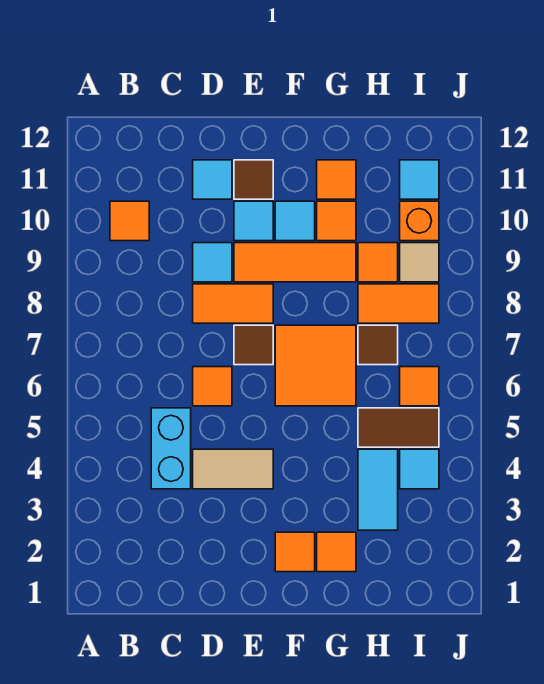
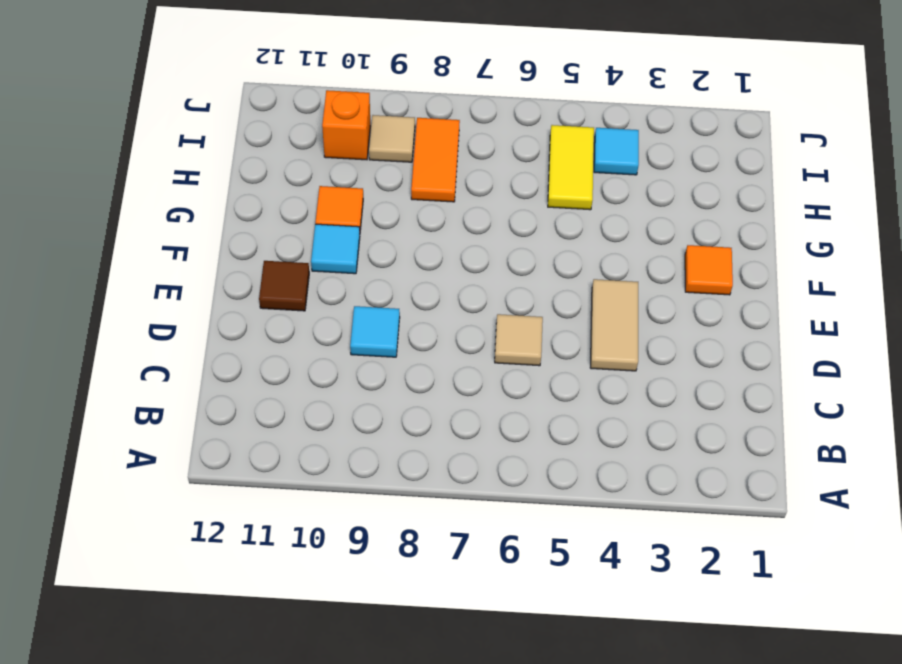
tan tile D6 level 1 -> orange tile D6 level 1
yellow tile H5:I5 level 1 -> brown tile H5:I5 level 1
none -> orange tile B10 level 1
none -> cyan brick C4:C5 level 1
none -> orange tile D8:E8 level 1

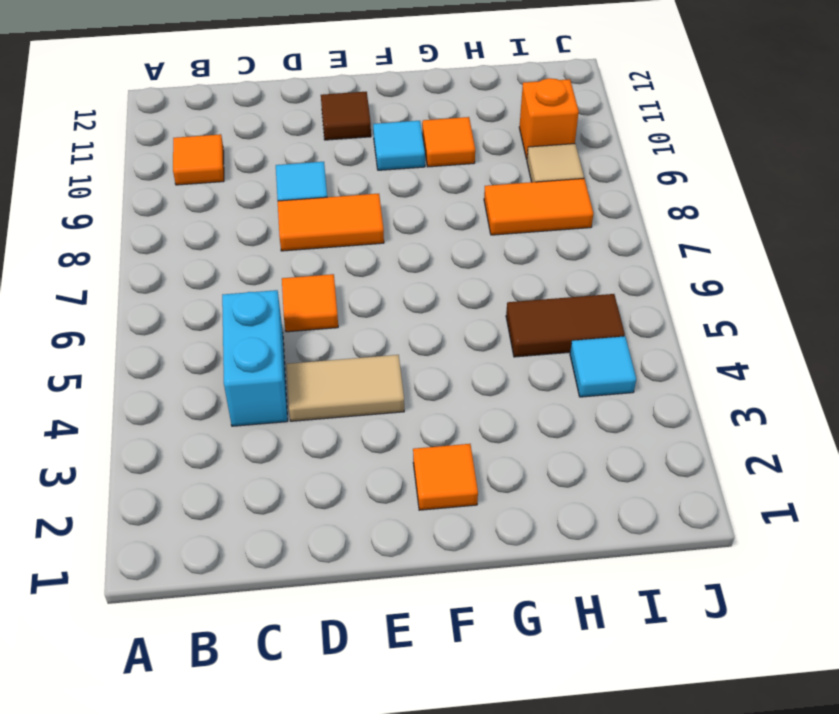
none -> cyan tile D11 level 1
none -> brown tile E7 level 1
none -> orange tile E9:G9 level 1

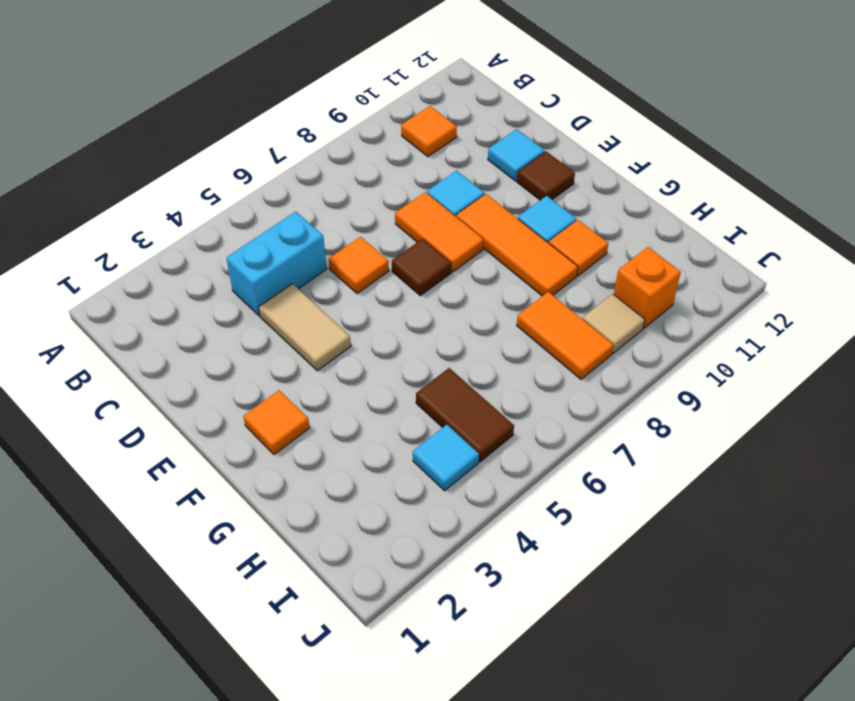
none -> cyan tile E10 level 1
none -> orange tile F6:G7 level 1
none -> orange tile G2 level 1

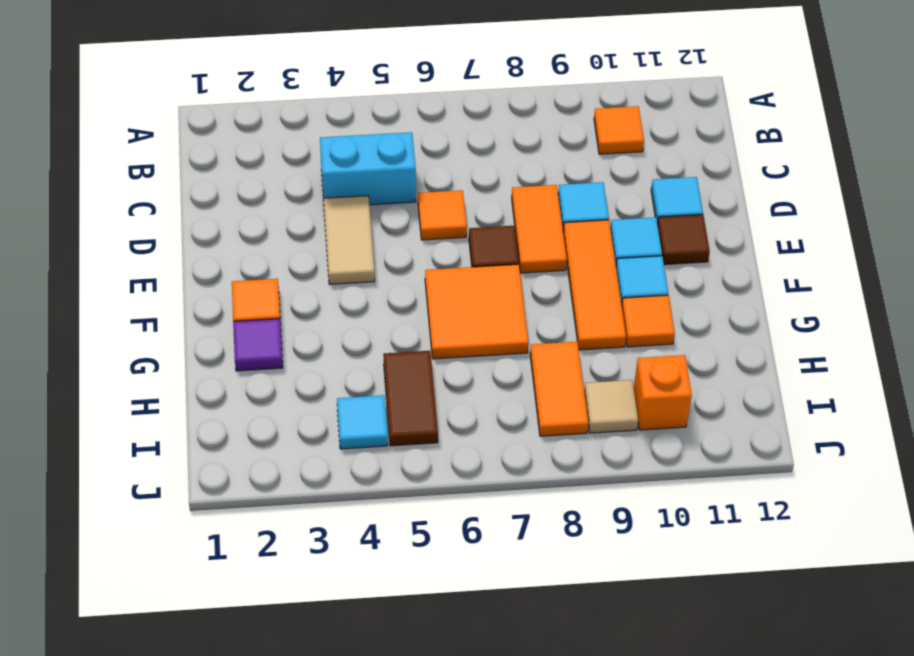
purple tile G2 level 1 -> orange tile G2 level 1
none -> orange tile G11 level 1
none -> cyan tile H3:H4 level 1
none -> brown tile H7 level 1

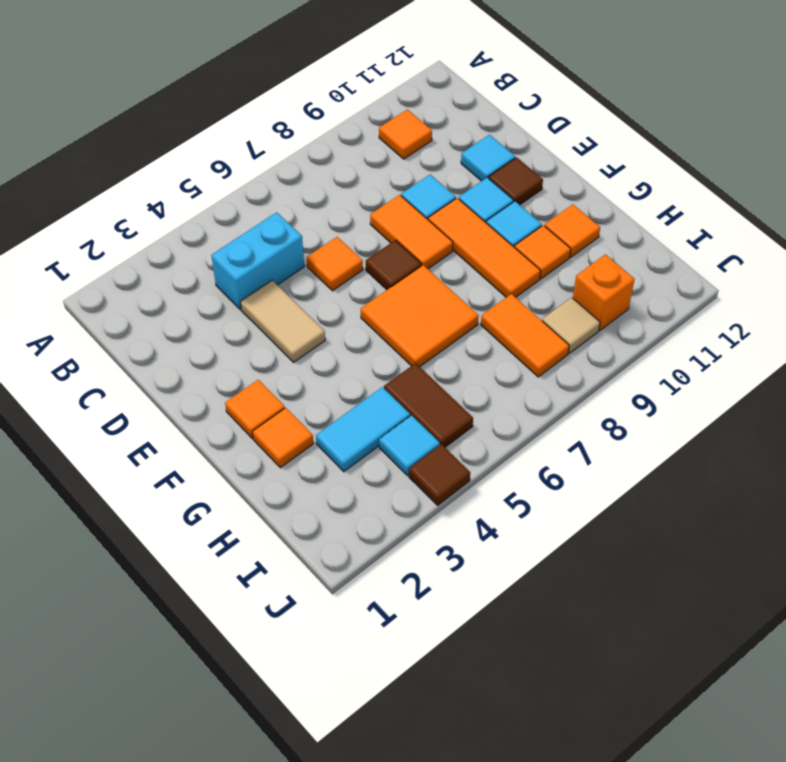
brown tile J4 level 1 -> brown tile H7 level 1
none -> orange tile H9 level 1
none -> orange tile I6 level 1
none -> cyan tile I11 level 1

